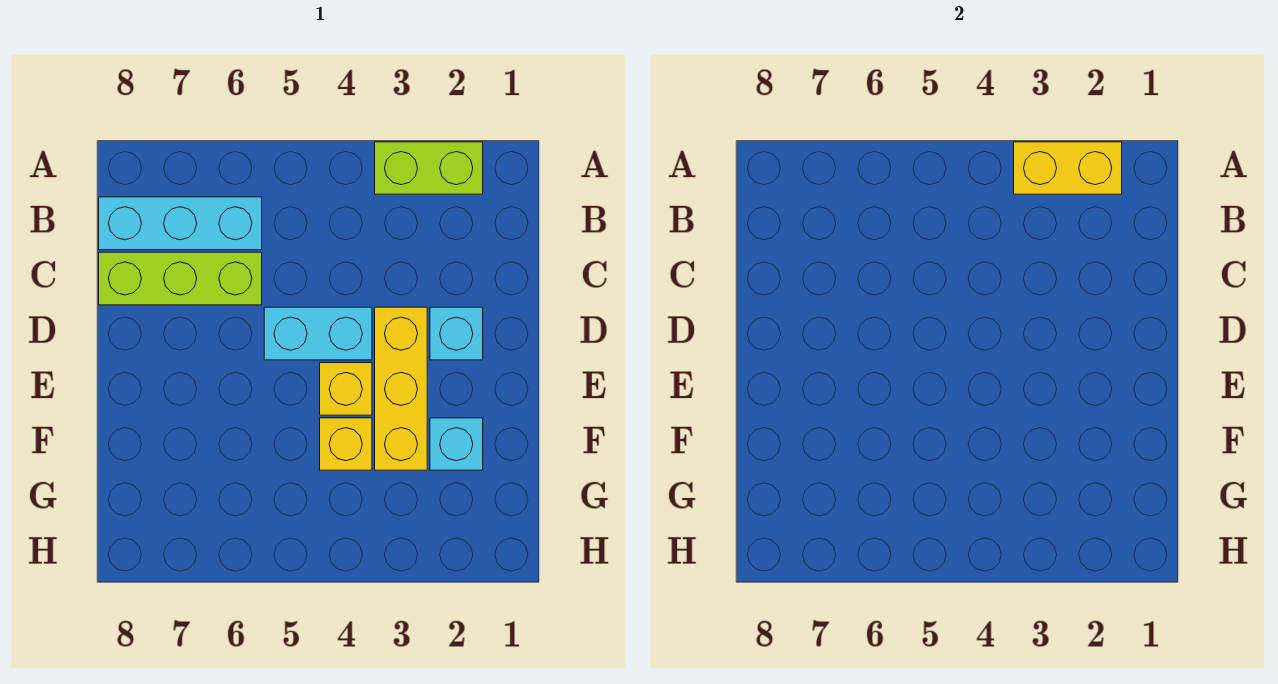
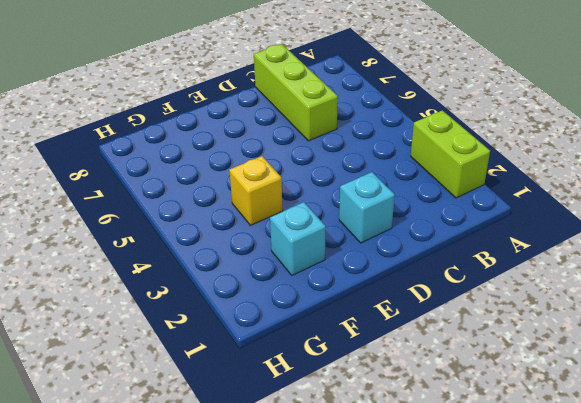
none -> cyan brick B6:B8 level 1
none -> yellow brick D3:F3 level 1

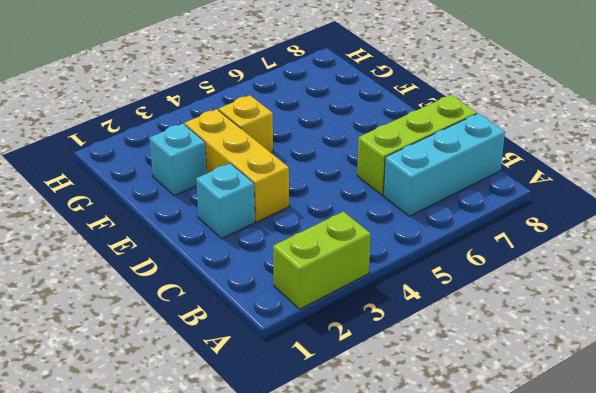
none -> cyan brick D4:D5 level 1
none -> yellow brick E4 level 1

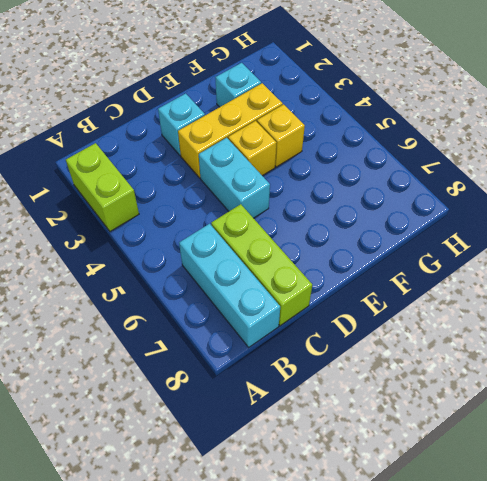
none -> yellow brick A2:A3 level 2

